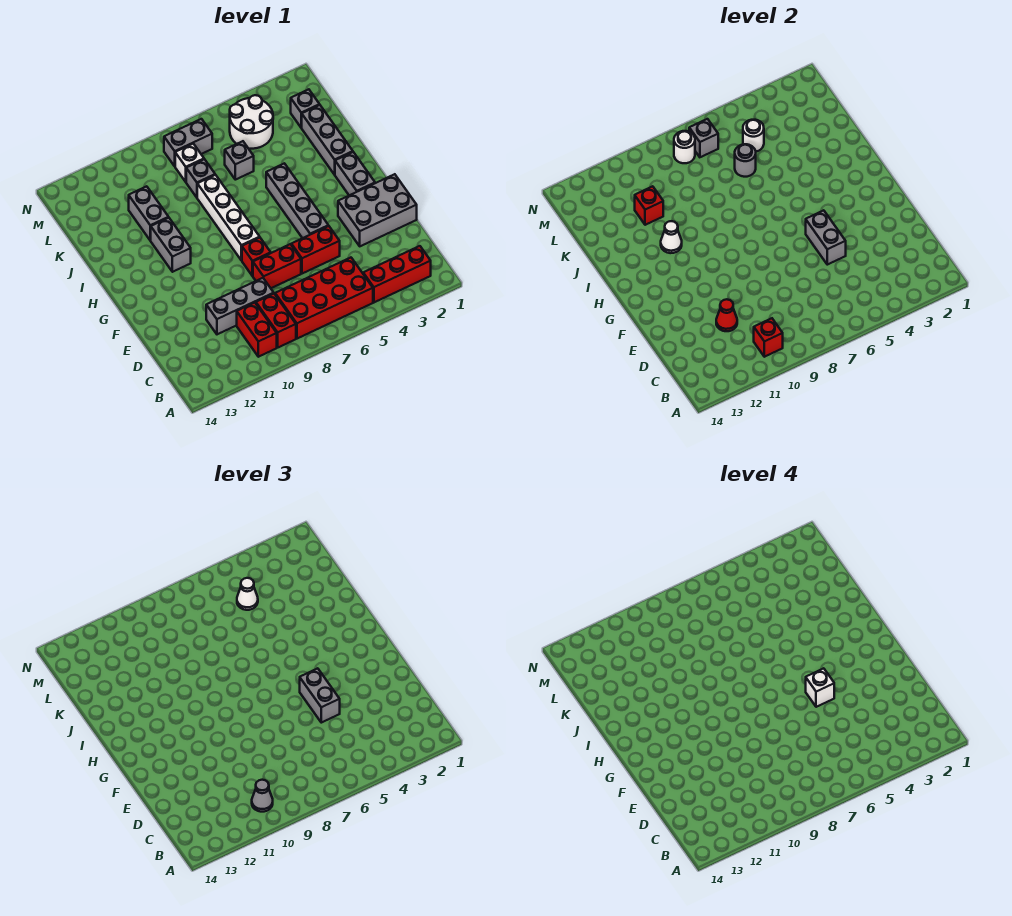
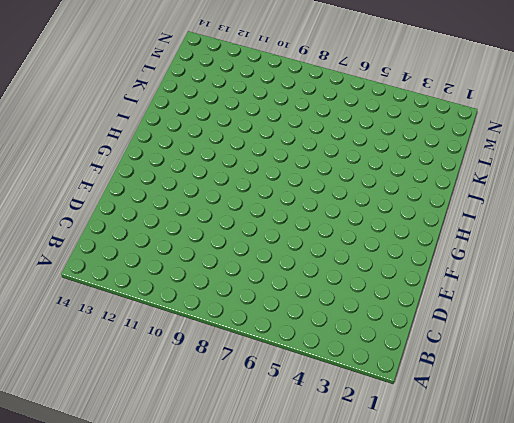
none -> red brick B2:B4 level 1
none -> red brick B5:C8 level 1
none -> red brick B9:C9 level 1
none -> red brick B10:C10 level 1

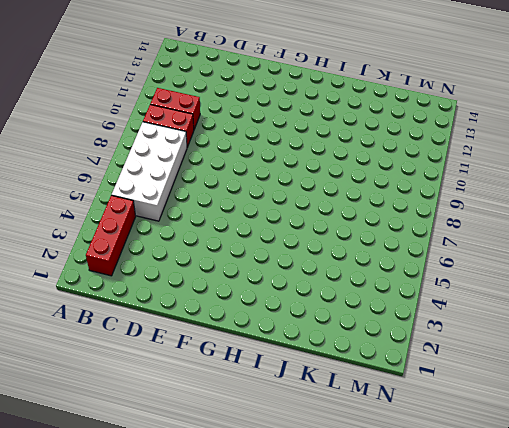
white brick B5:C8 level 1 -> red brick B5:C8 level 1
none -> grey brick D9:D11 level 1
none -> grey brick E1:F3 level 1
none -> red brick E5:E6 level 1
none -> red brick E7:E8 level 1

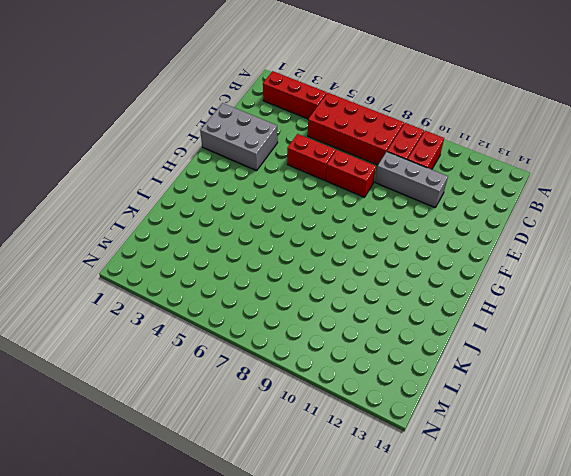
none -> grey brick F5:I5 level 1
none -> red brick F8 level 1
none -> grey brick G2:H2 level 1
none -> white brick G8:J8 level 1

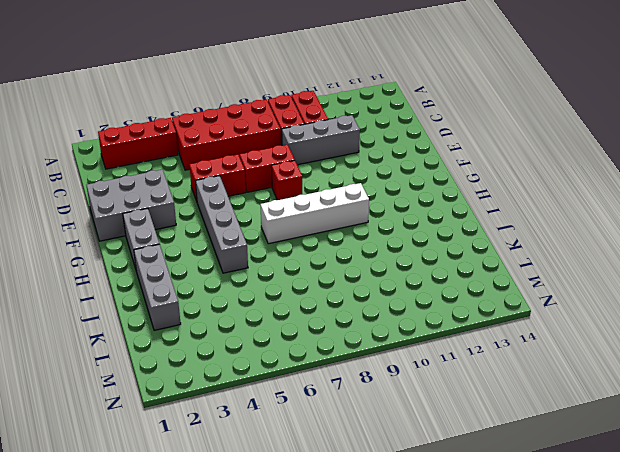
white brick H7:H10 level 1 -> white brick G8:J8 level 1
none -> grey brick H11:I11 level 1
none -> grey brick J11:K11 level 1
none -> grey brick K6 level 1
none -> grey brick K8 level 1

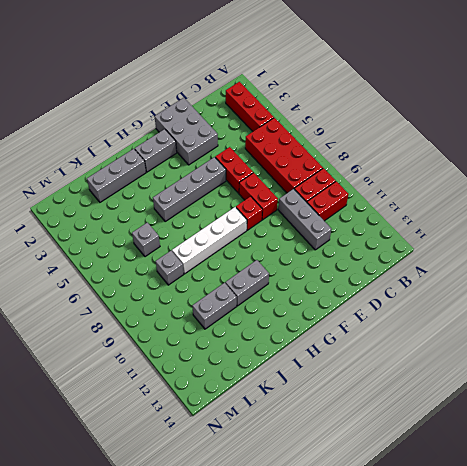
none -> grey brick L2 level 1
none -> white round brick L4:M5 level 1
none -> white brick L8 level 1
none -> grey brick M7:M8 level 1

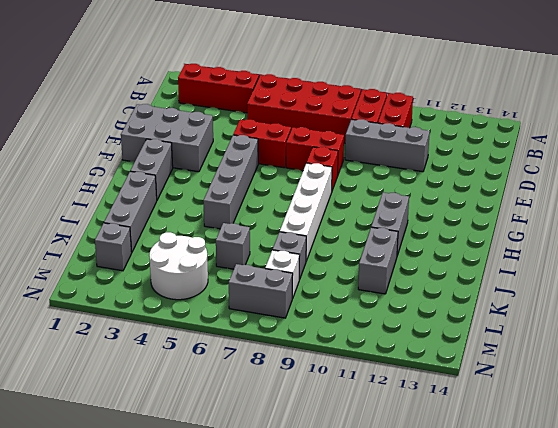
none -> red brick B10 level 2
none -> red cone D11 level 2
none -> grey brick E5:F5 level 2
none -> white cone I11 level 2

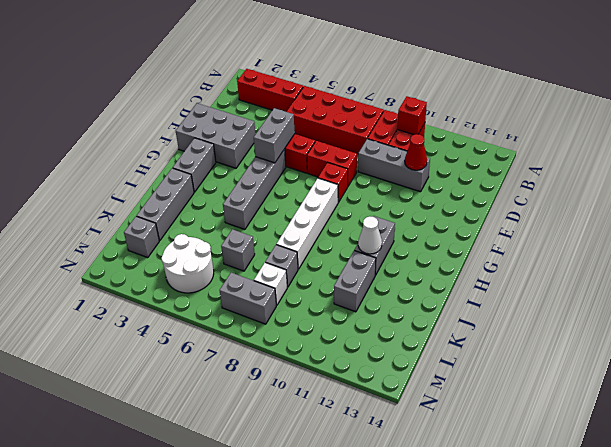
none -> grey round brick K6 level 2
none -> red brick K11 level 2
none -> white round brick L5 level 2
none -> grey brick M7 level 2

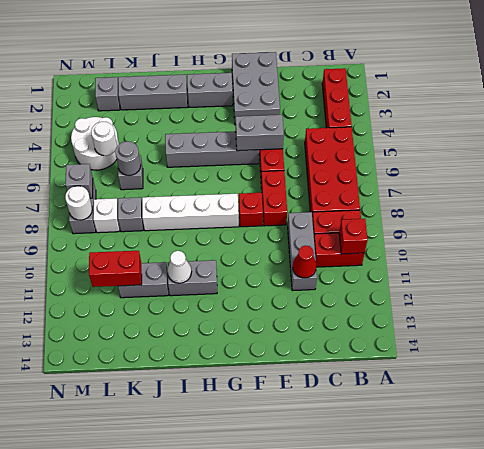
red brick K11:L11 level 2 -> red brick K11 level 2
none -> grey cone B10 level 3
none -> grey brick E5:F5 level 3
none -> white cone L5 level 3
none -> white brick F5 level 4

